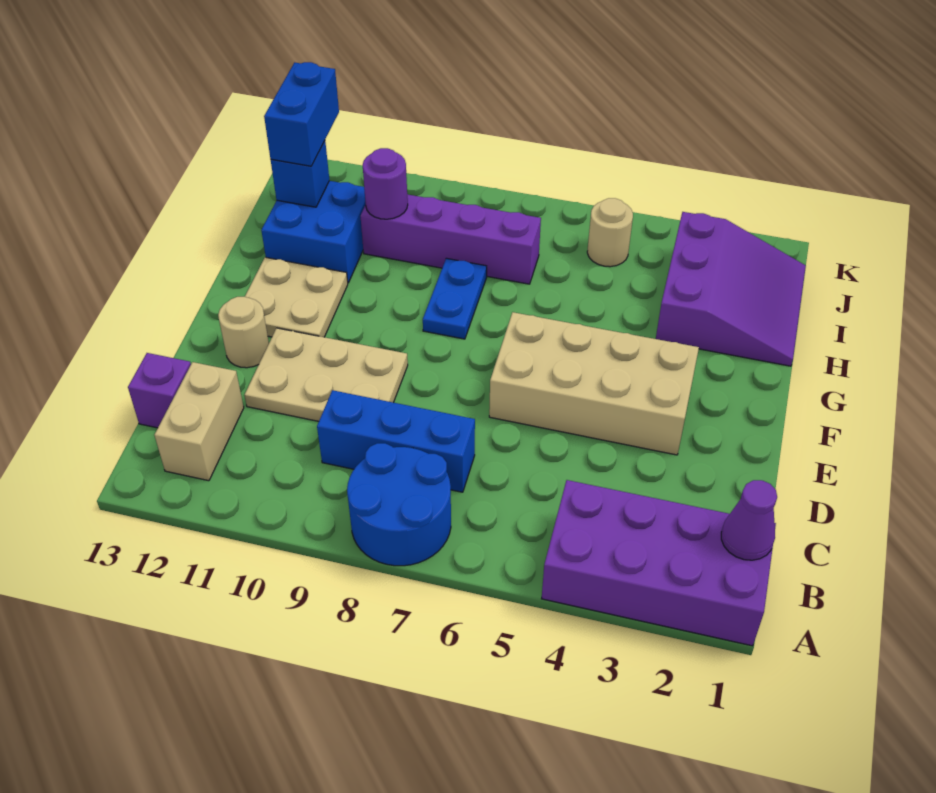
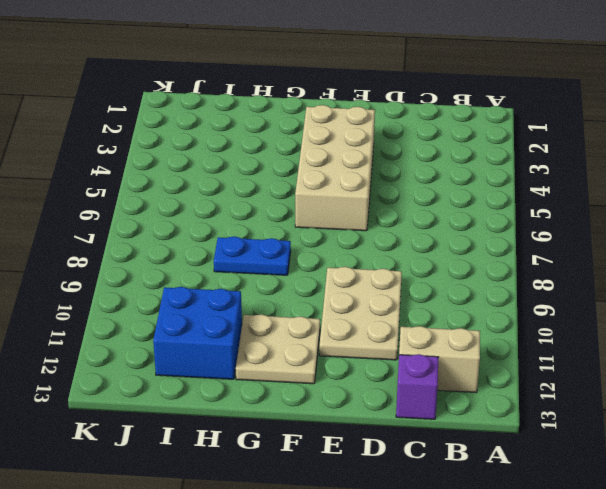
none -> purple brick A1:B4 level 1
none -> blue round brick A7:B8 level 1
none -> blue brick C7:C9 level 1

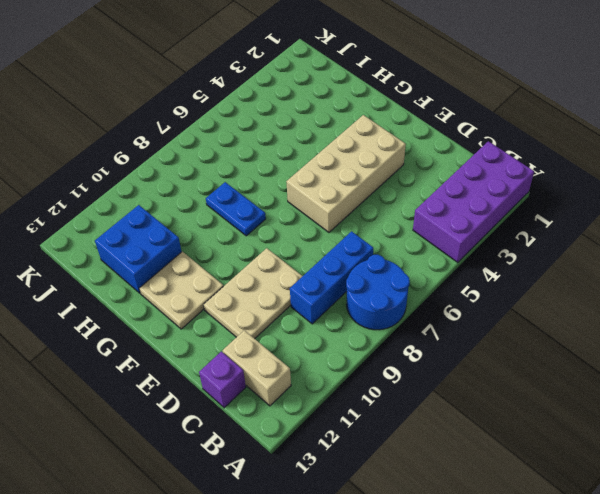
none -> tan round brick E12 level 1
none -> purple slope H1:J3 level 1 top 3
none -> purple brick I7:I10 level 1

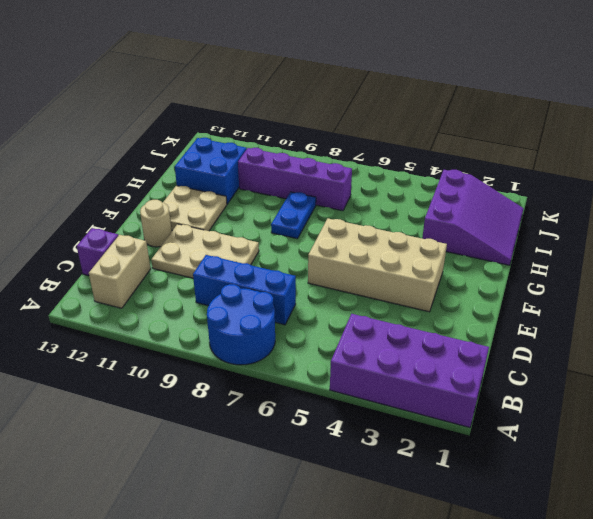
none -> tan round brick J5 level 1
none -> purple cone B1 level 2
none -> purple round brick I10 level 2

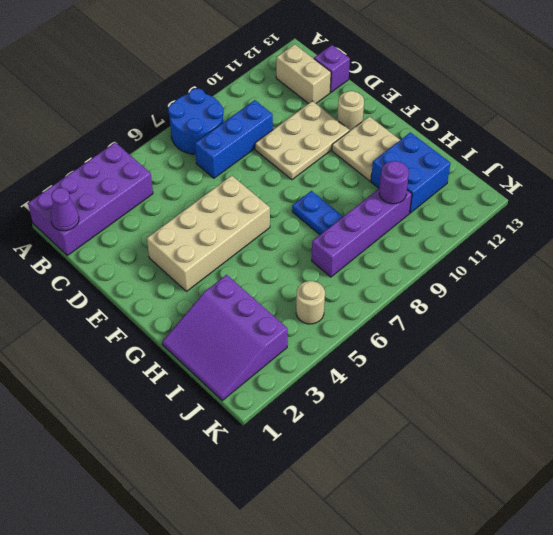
none -> blue brick I12 level 2
none -> blue brick I12:J12 level 3

